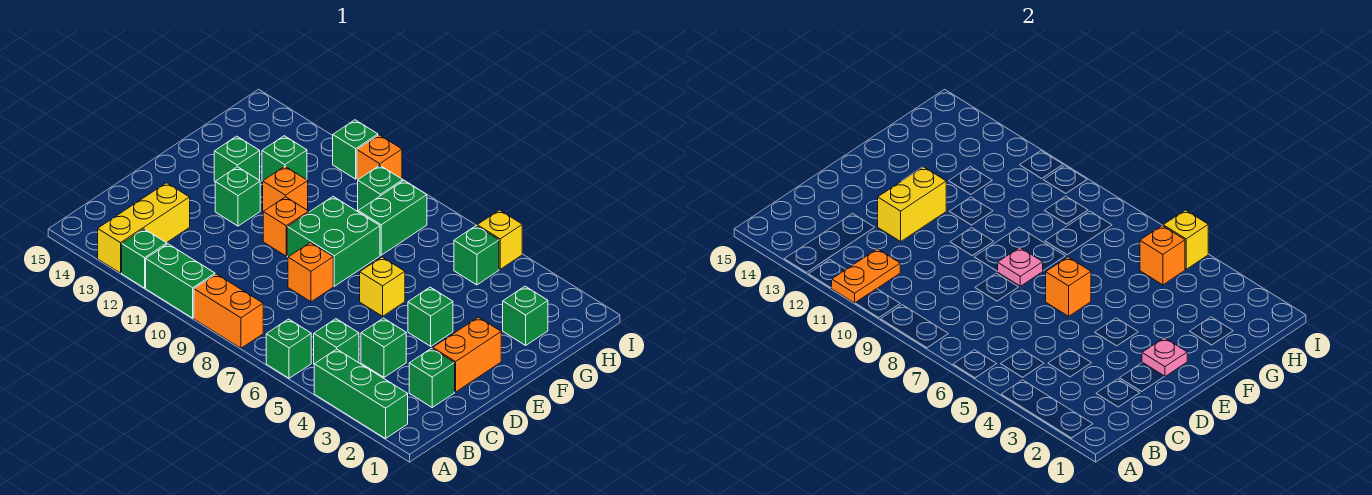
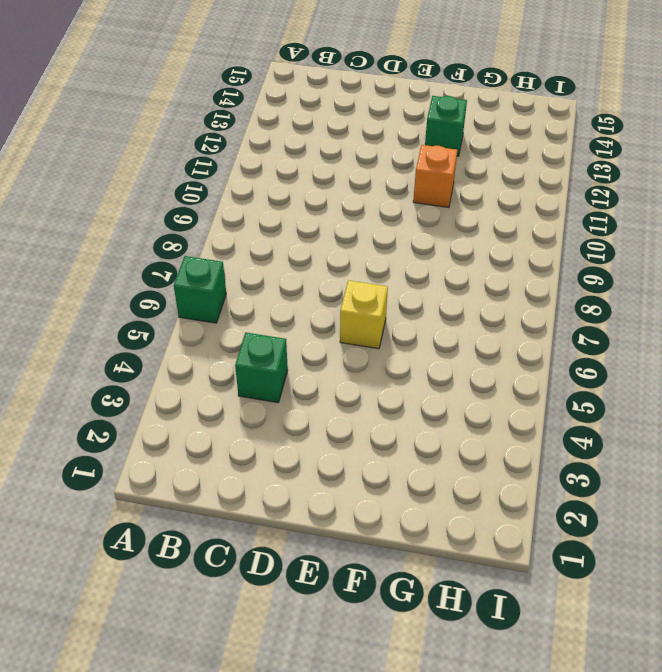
none -> green brick A2:A4 level 1
none -> orange brick A8:A9 level 1
none -> green brick A10:A11 level 1
none -> green brick A12 level 1

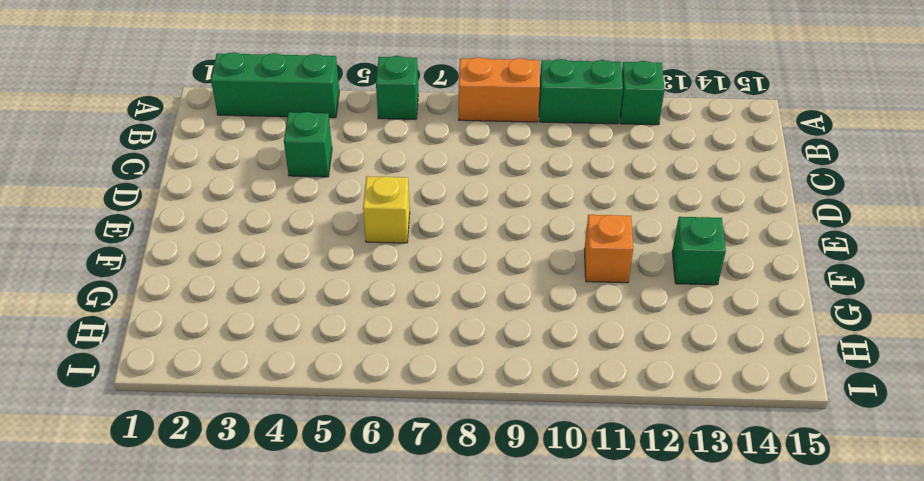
none -> yellow brick A13:C13 level 1
none -> green brick B5 level 1
none -> green brick C2 level 1
none -> orange brick D2:E2 level 1

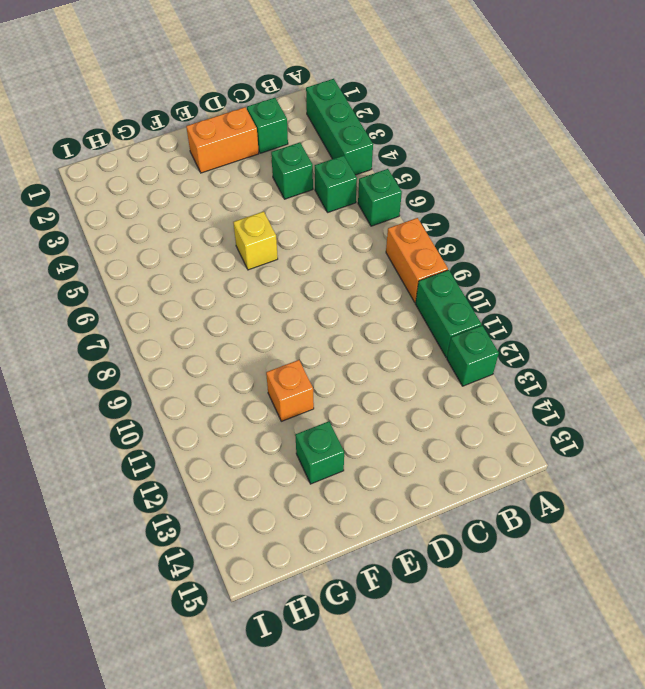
none -> yellow brick A13:C13 level 1
none -> orange brick D8 level 1
none -> green brick E4 level 1
none -> green brick E8:F9 level 1

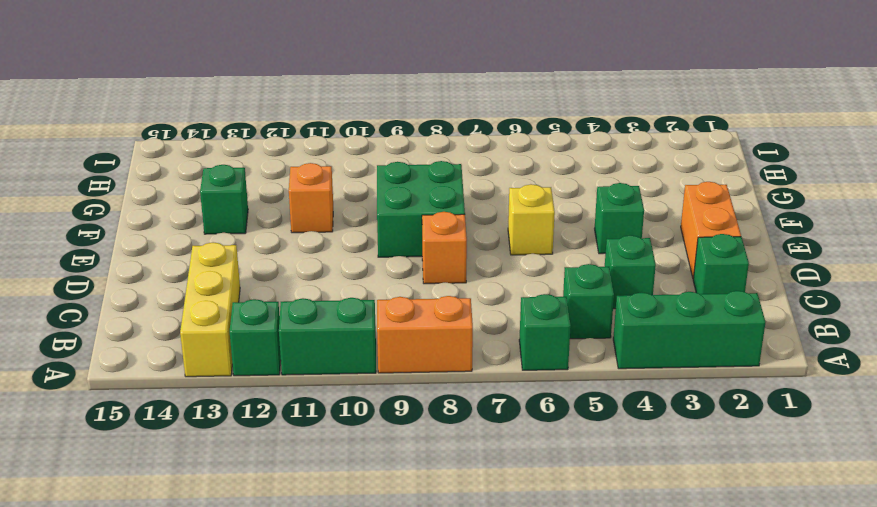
none -> orange brick E10 level 1
none -> green brick E12 level 1
none -> green brick G2 level 1
none -> green brick G8:H8 level 1

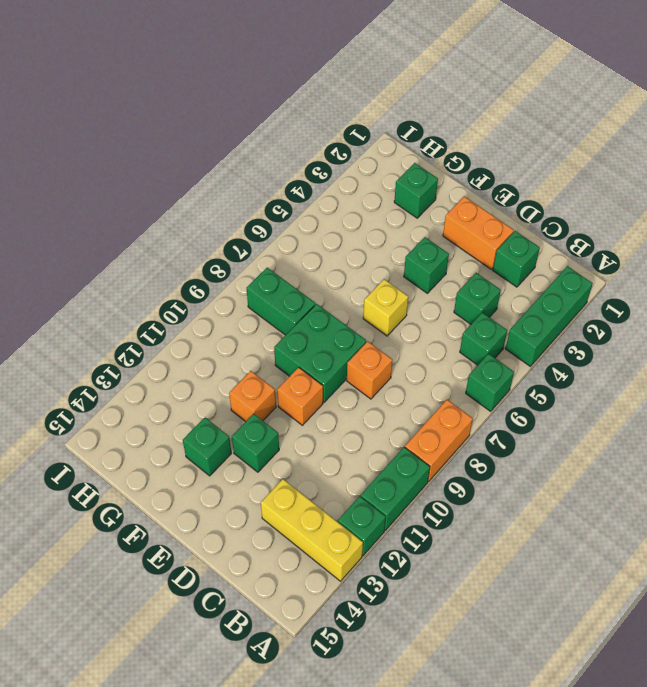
none -> green brick G12 level 1
none -> green brick H5 level 1
none -> green brick H9 level 1
none -> yellow brick I5 level 1

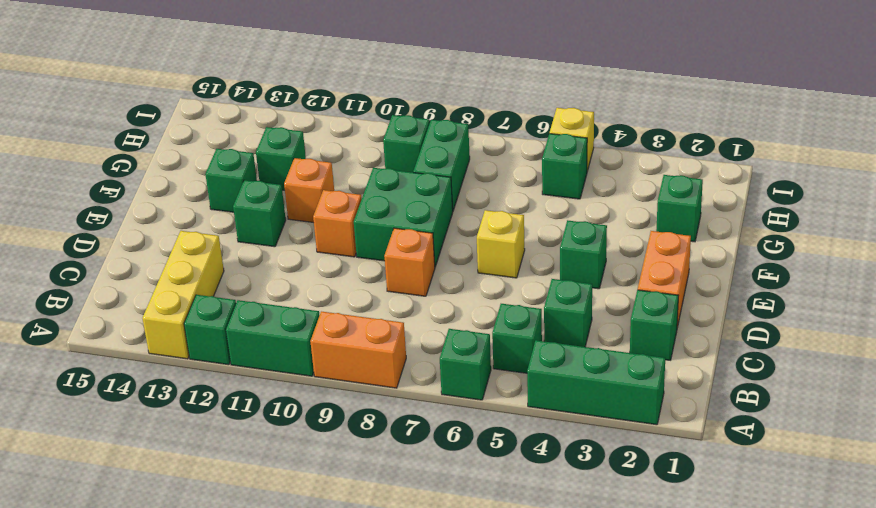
none -> orange brick I10 level 1
none -> green brick I11 level 1
none -> orange plate A11:B11 level 2
none -> yellow brick D12:E12 level 2

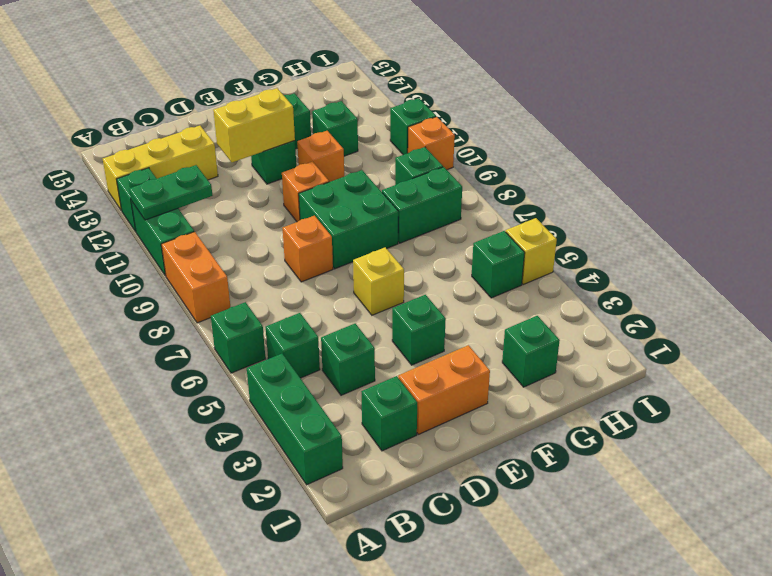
green plate A11:B11 level 2 -> orange plate A11:B11 level 2
none -> pink plate E2 level 2
none -> orange brick E6 level 2
none -> pink plate E8 level 2
none -> orange brick H5 level 2

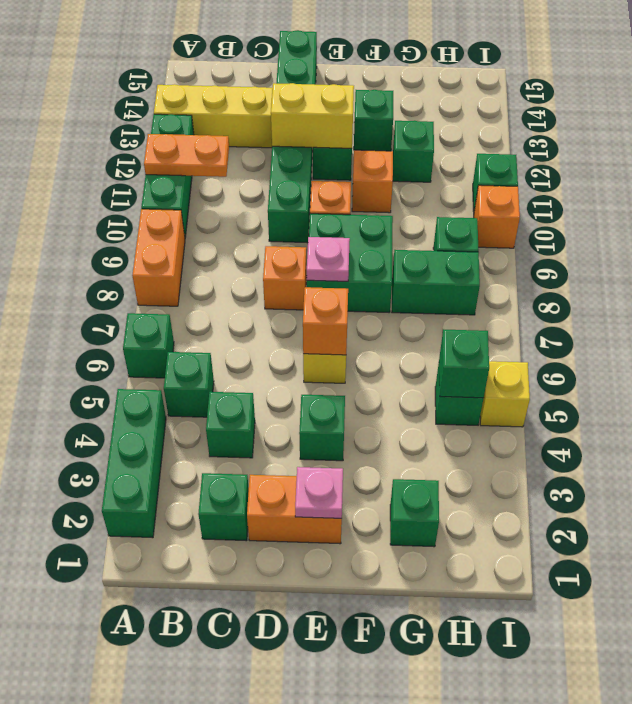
green brick D10:D15 level 1 -> none
green brick H5 level 2 -> orange brick H5 level 2
none -> yellow brick I5 level 2

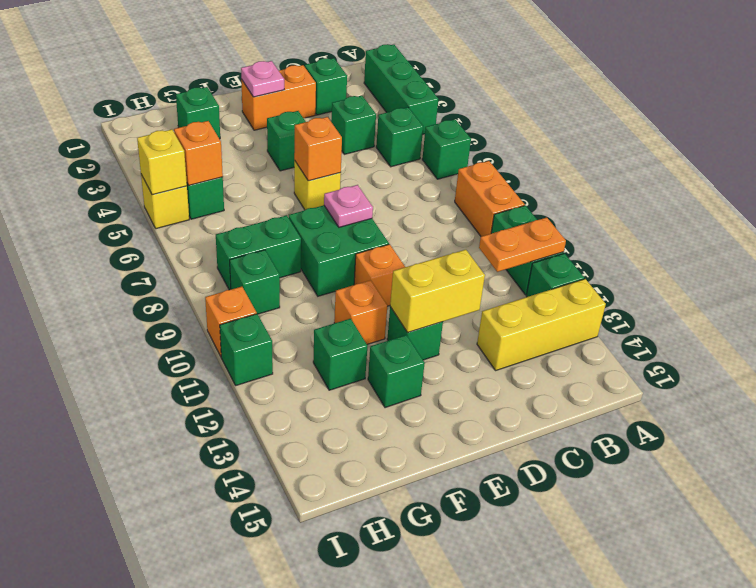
none -> orange brick D8 level 1

